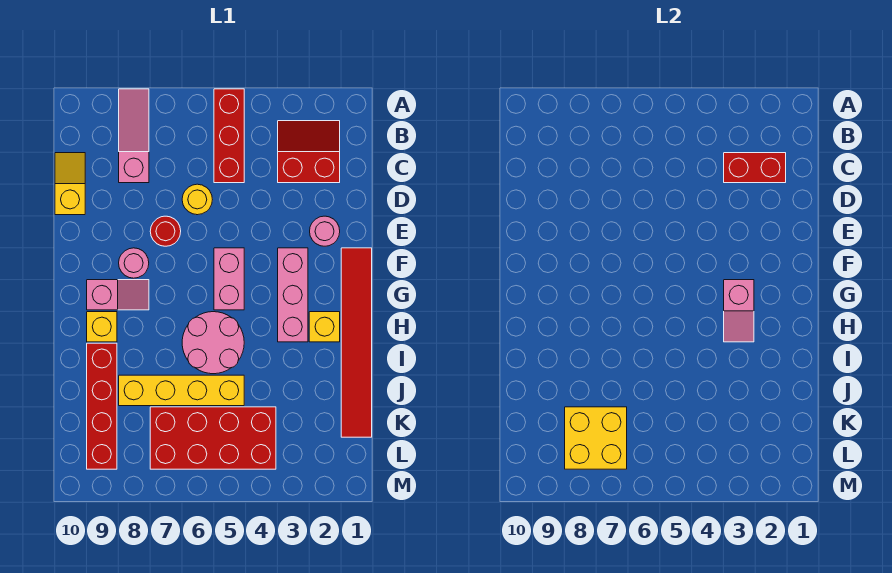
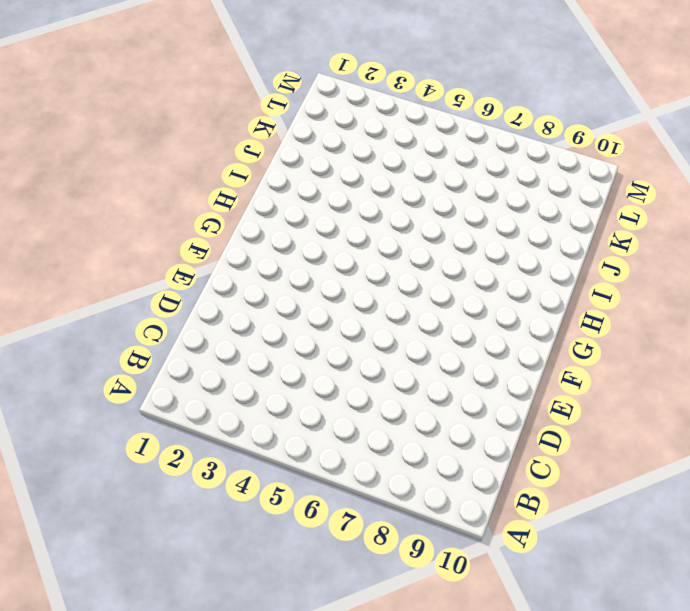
none -> red brick A5:C5 level 1
none -> pink slope A8:C8 level 1 top C
none -> red slope B2:C3 level 1 top C

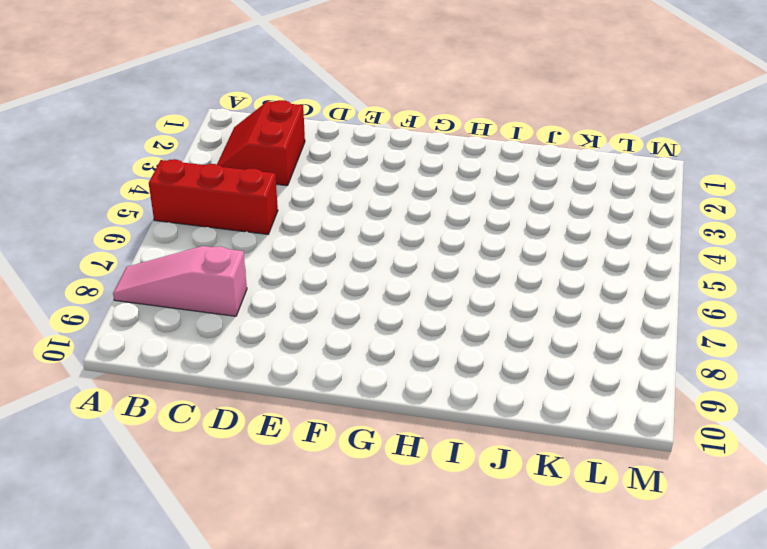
none -> yellow slope C10:D10 level 1 top D
none -> yellow round brick D6 level 1
none -> pink round brick E2 level 1

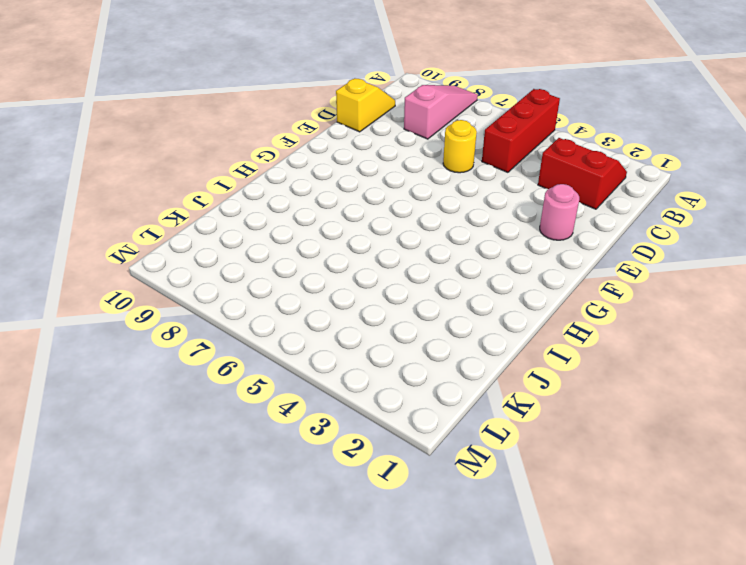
none -> red round brick E7 level 1
none -> red tile F1:K1 level 1
none -> pink brick F3:H3 level 1

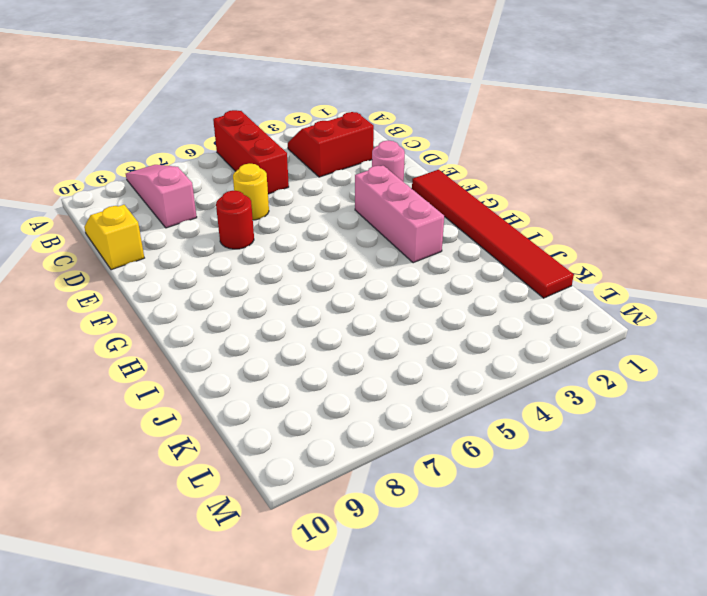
none -> pink brick F5:G5 level 1
none -> pink round brick F8 level 1
none -> pink slope G8:G9 level 1 top 9

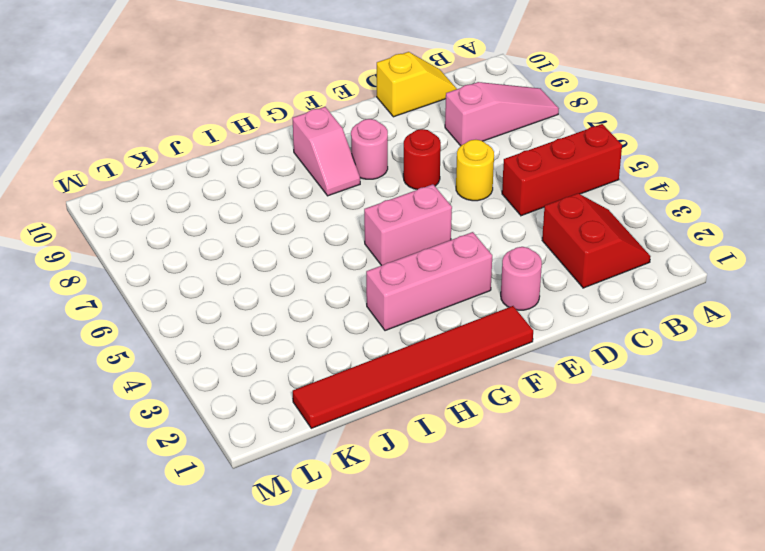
none -> yellow brick H2 level 1
none -> pink round brick H5:I6 level 1
none -> yellow brick H9 level 1

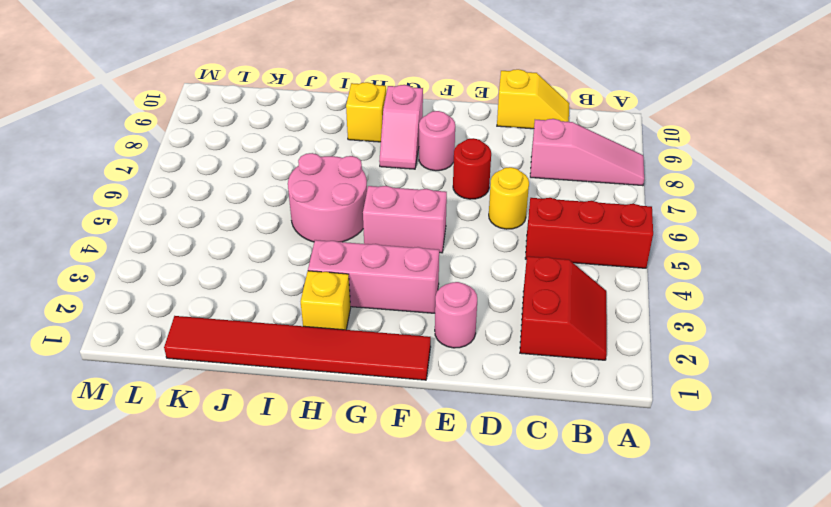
none -> red brick I9:L9 level 1
none -> yellow brick J5:J8 level 1
none -> red brick K4:L7 level 1

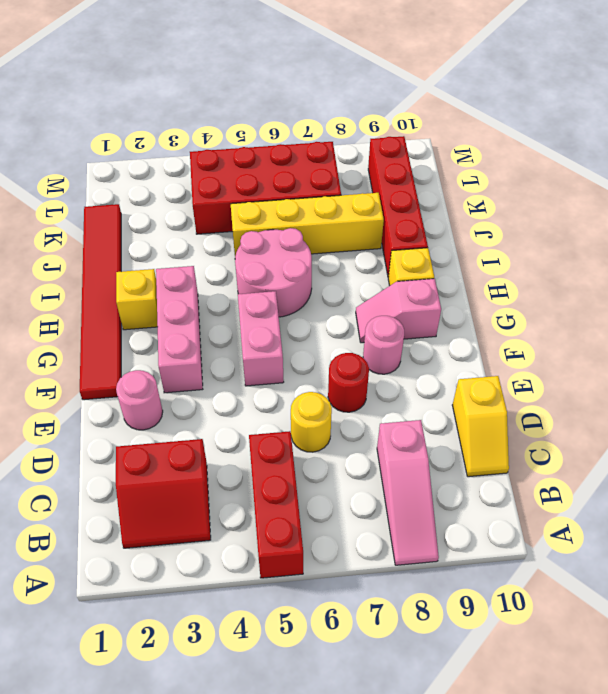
none -> red brick C2:C3 level 2
none -> pink slope G3:H3 level 2 top G
none -> yellow brick K7:L8 level 2

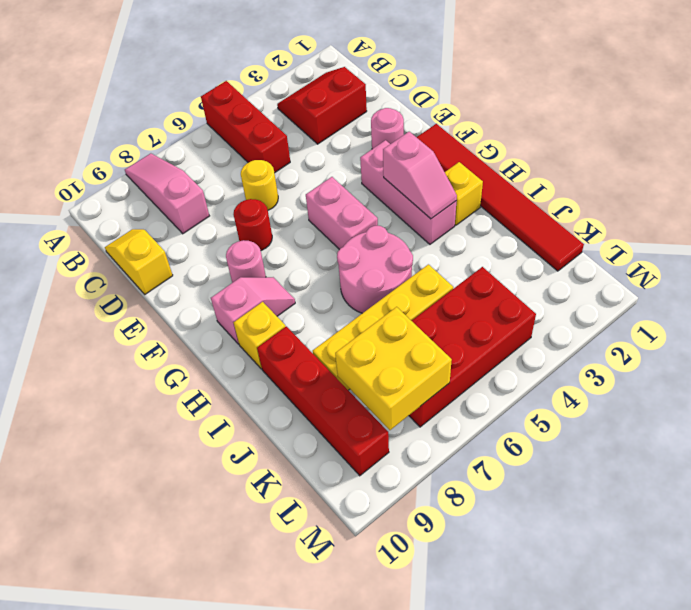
none -> red brick C2:C3 level 2

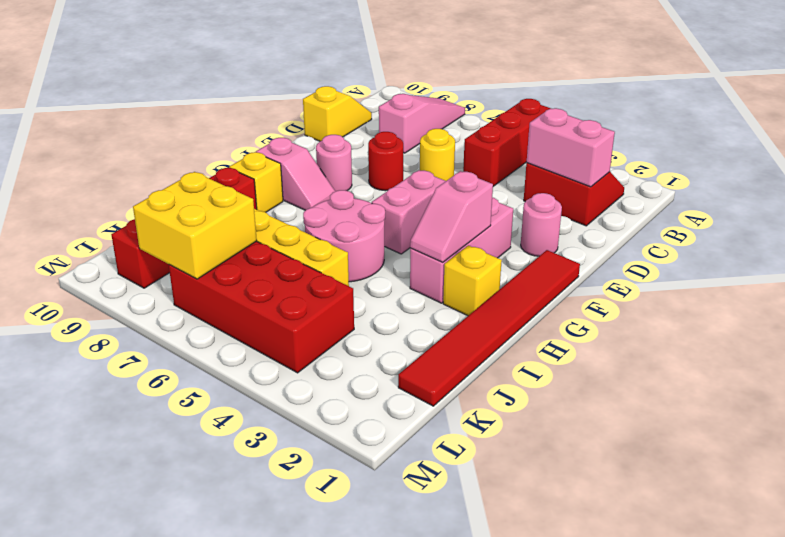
pink brick C2:C3 level 2 -> red brick C2:C3 level 2

